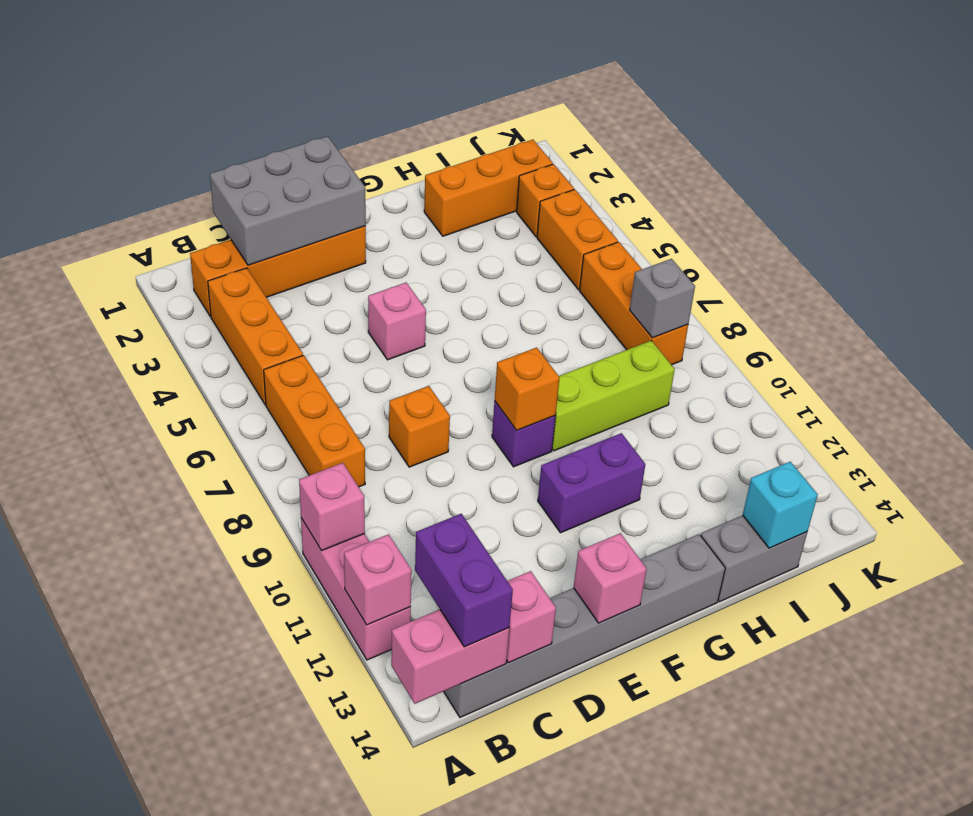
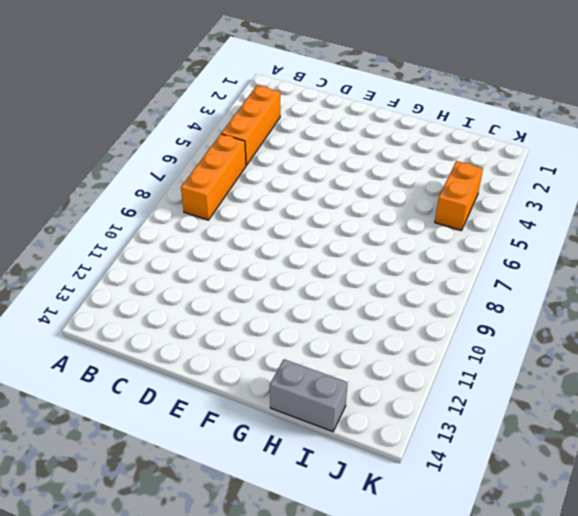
none -> pink brick A10:A12 level 1
none -> orange brick B2:E2 level 1
none -> grey brick B14:G14 level 1

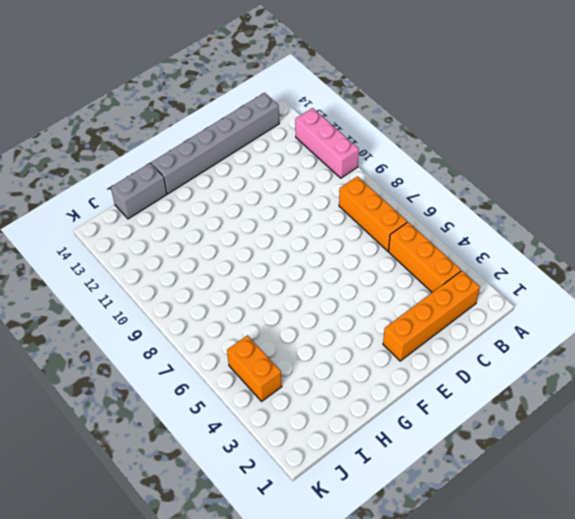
none -> orange brick D8 level 1
none -> pink brick E5 level 1
none -> purple brick F9 level 1

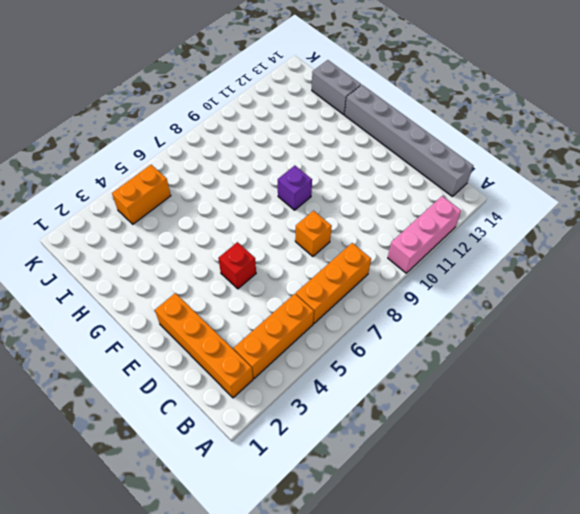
red brick E5 level 1 -> pink brick E5 level 1
none -> purple brick F11:G11 level 1
none -> lime brick G9:I9 level 1
none -> orange brick H2:J2 level 1

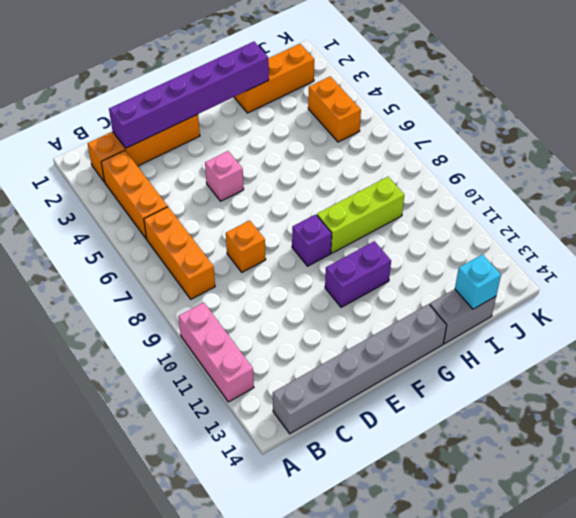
purple brick C2:H2 level 2 -> grey brick C1:E2 level 2
none -> orange brick J3 level 1
none -> orange brick J6:J8 level 1
none -> pink brick A10 level 2

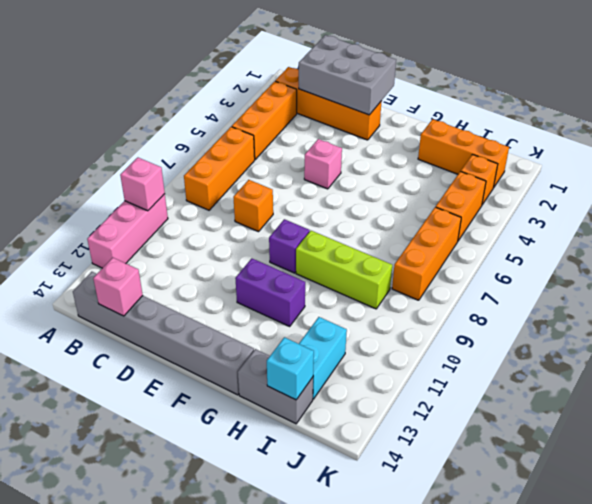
cyan brick I12:I13 level 1 -> none
none -> pink brick A12 level 2
none -> pink brick A14:B14 level 2
none -> pink brick E14 level 2

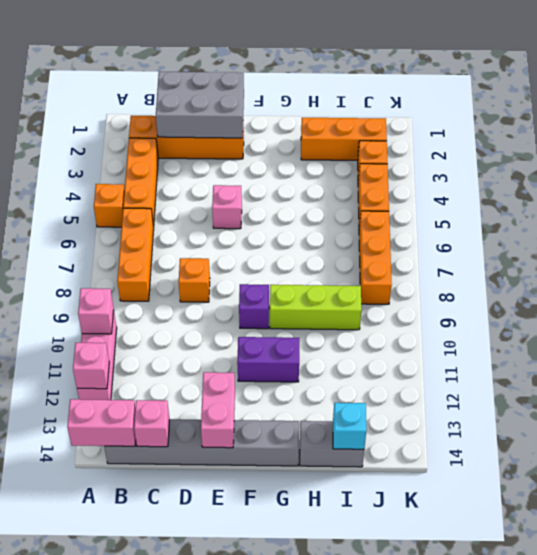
orange brick A5 level 1 -> orange brick F9 level 2
pink brick E13:E14 level 2 -> pink brick E14 level 2
none -> grey brick J8 level 2
none -> purple brick B13:B14 level 3

